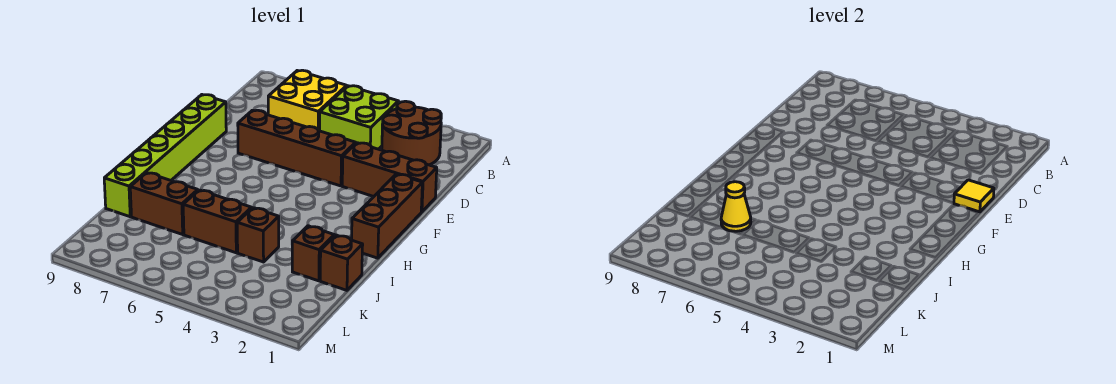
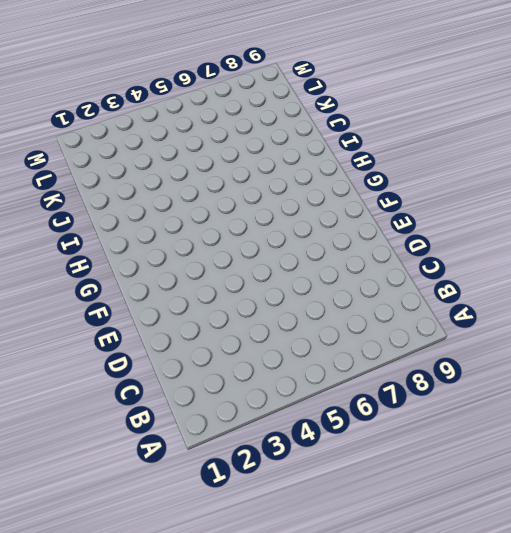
none -> brown round brick B2:C3 level 1
none -> lime brick B4:C5 level 1
none -> yellow brick B6:C7 level 1

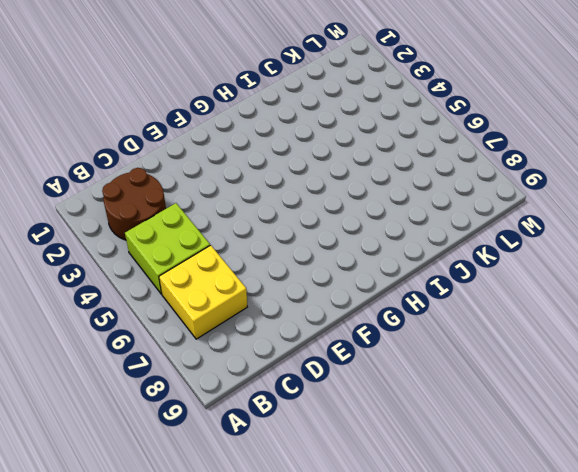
none -> brown brick E1:E3 level 1
none -> brown brick E4:E7 level 1
none -> lime brick E9:J9 level 1

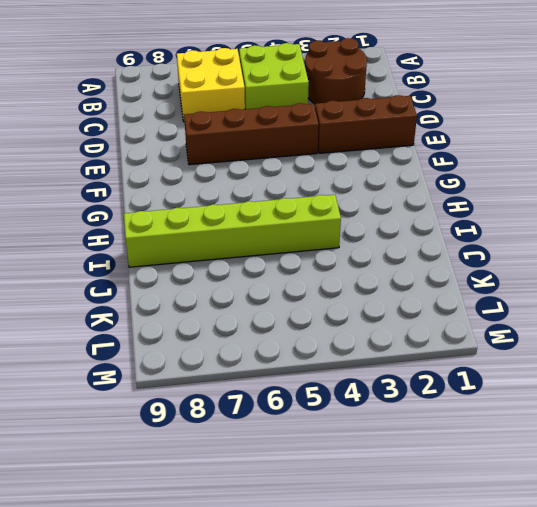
lime brick I4:I9 level 1 -> lime brick E9:J9 level 1
none -> brown brick F1:H1 level 1
none -> brown brick J1 level 1
none -> brown brick J2 level 1

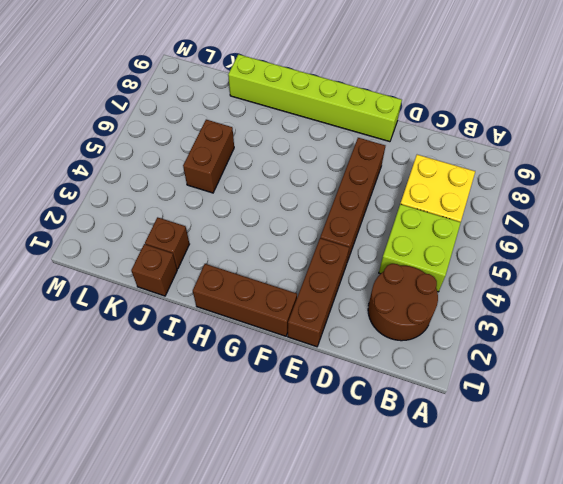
none -> brown brick J4 level 1
none -> brown brick J7:J8 level 1
none -> yellow tile E1 level 2

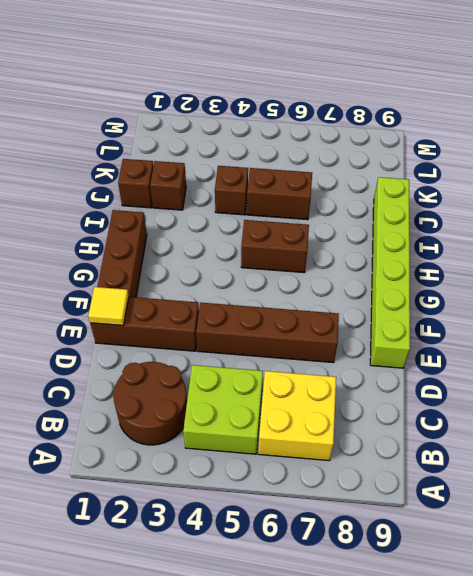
brown brick H5:H6 level 1 -> brown brick J7:J8 level 1
none -> yellow cone J7 level 2

